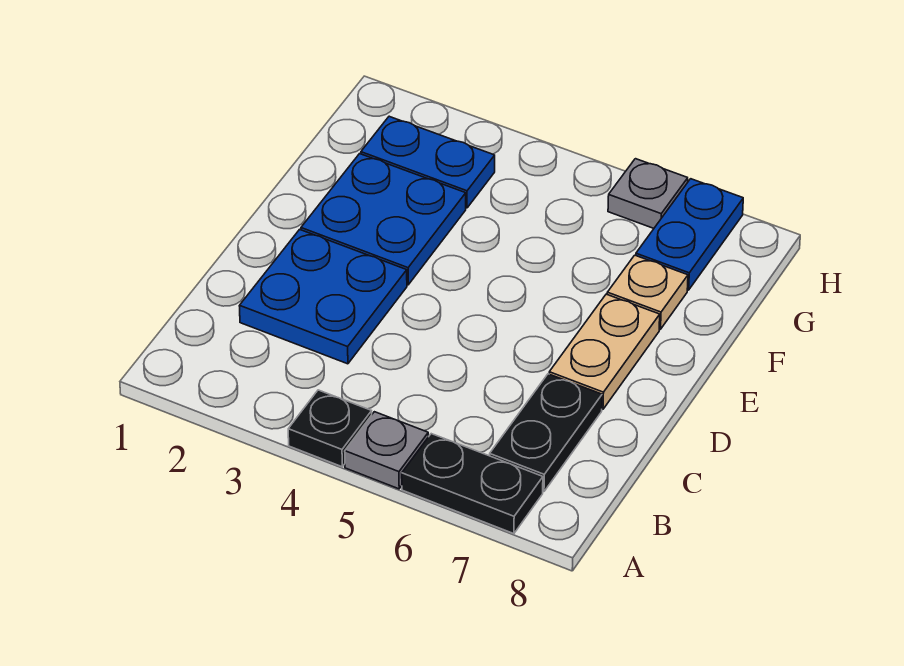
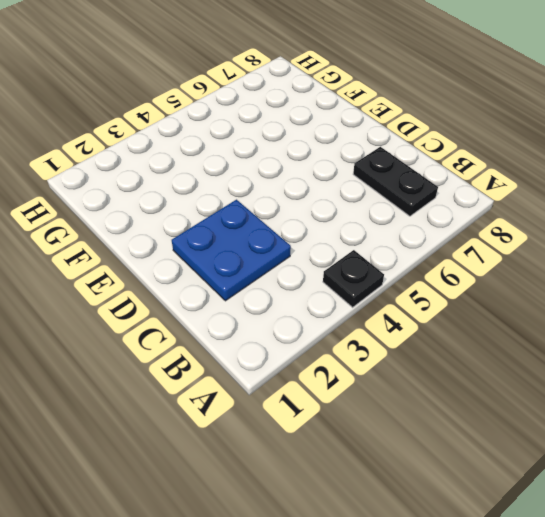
none -> grey plate A5 level 1
none -> black plate A6:A7 level 1

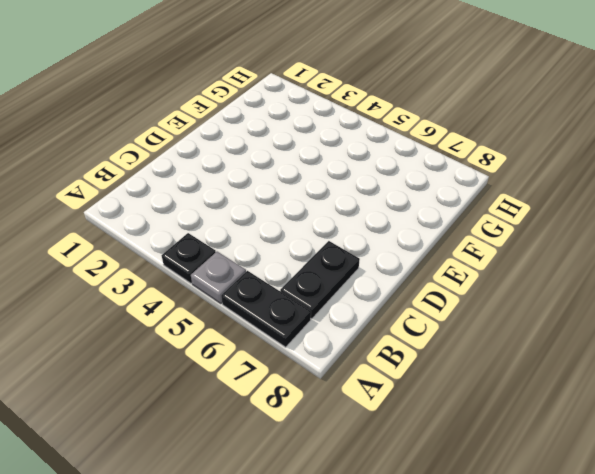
none -> blue plate C2:D3 level 1
none -> tan plate D7:E7 level 1

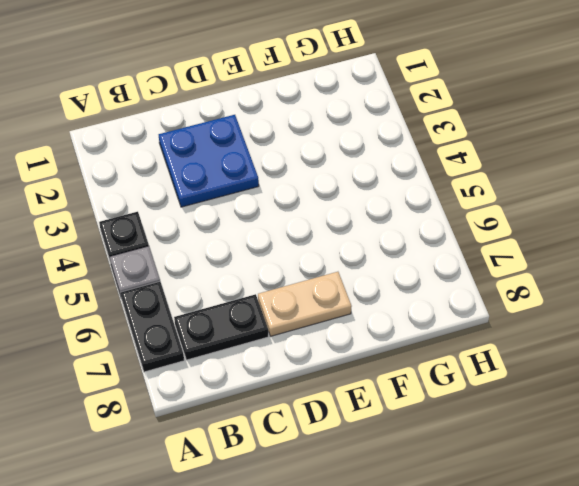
none -> blue plate E2:F3 level 1
none -> tan plate F7 level 1

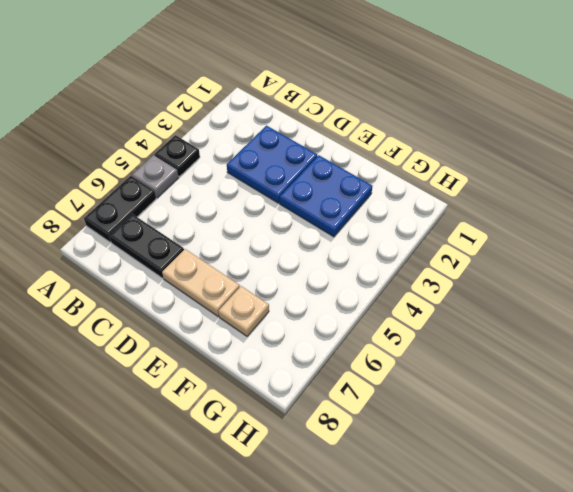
none -> blue plate G2:G3 level 1
none -> blue plate G7:H7 level 1

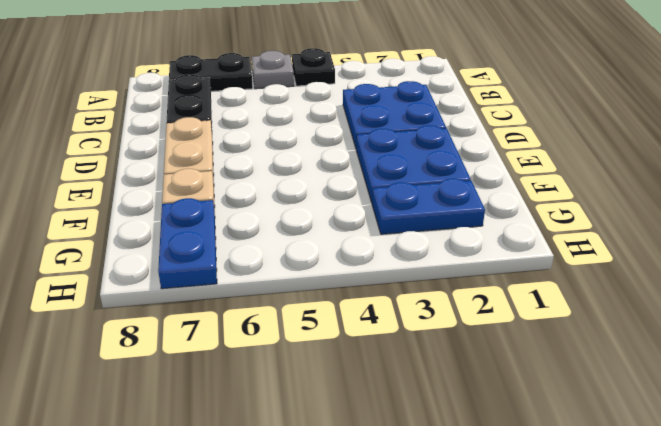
none -> grey plate H6 level 1

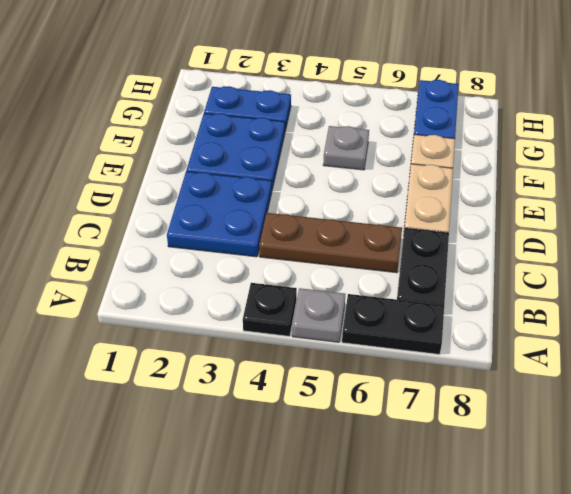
brown plate C4:C6 level 1 -> none
grey plate F5 level 1 -> grey plate H6 level 1

